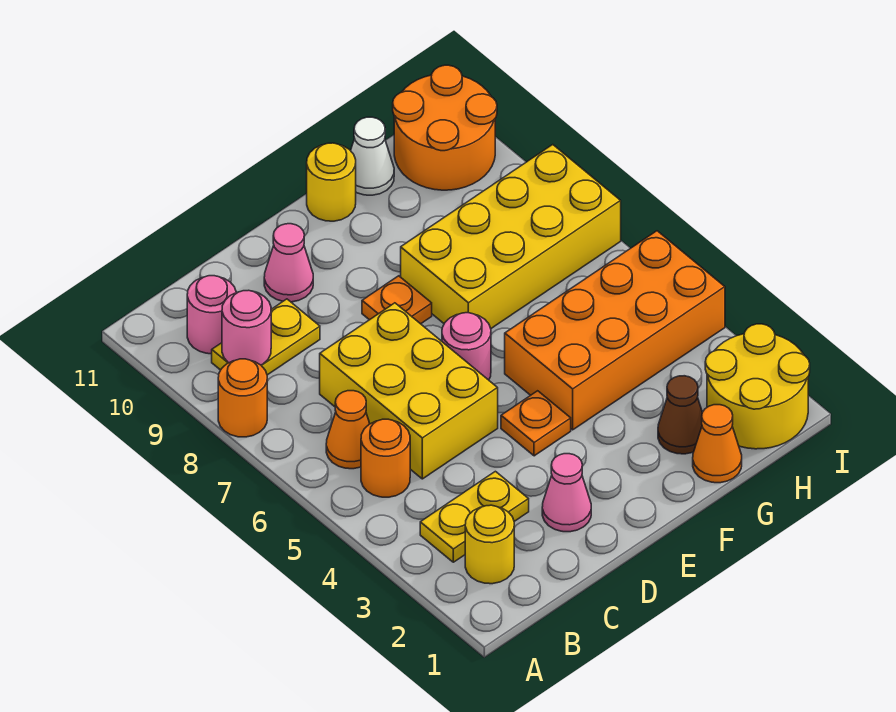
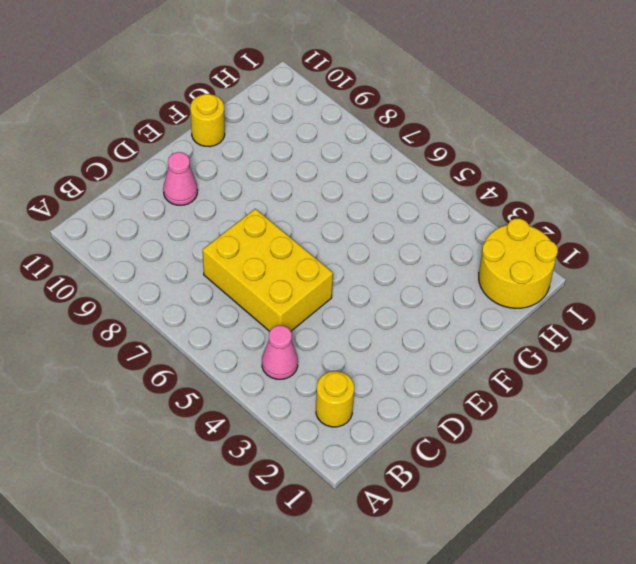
pink cone B4 level 1 -> pink cone D2 level 1
none -> orange round brick A8 level 1
none -> yellow plate B3:C3 level 1
none -> orange round brick B5 level 1

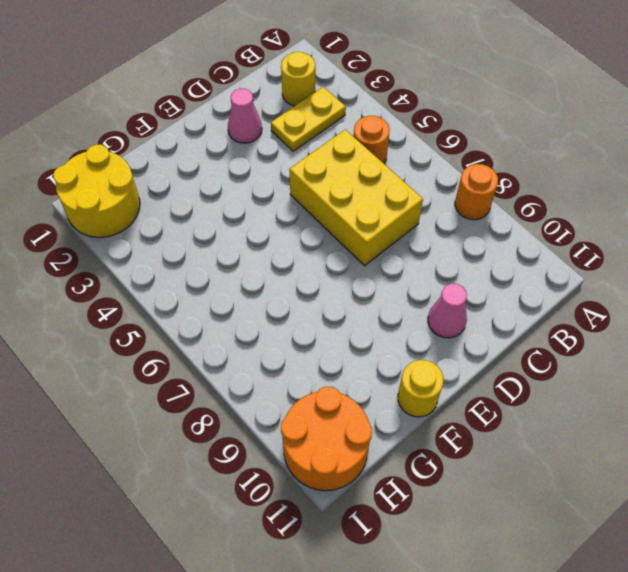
none -> orange cone B6 level 1
none -> yellow plate B9:C9 level 1
none -> pink round brick B10 level 1

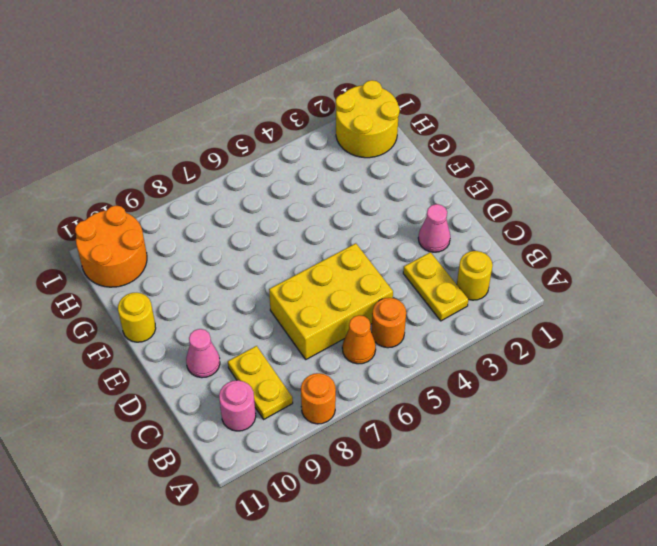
none -> orange plate E4 level 1
none -> pink round brick E6 level 1
none -> orange plate E8 level 1

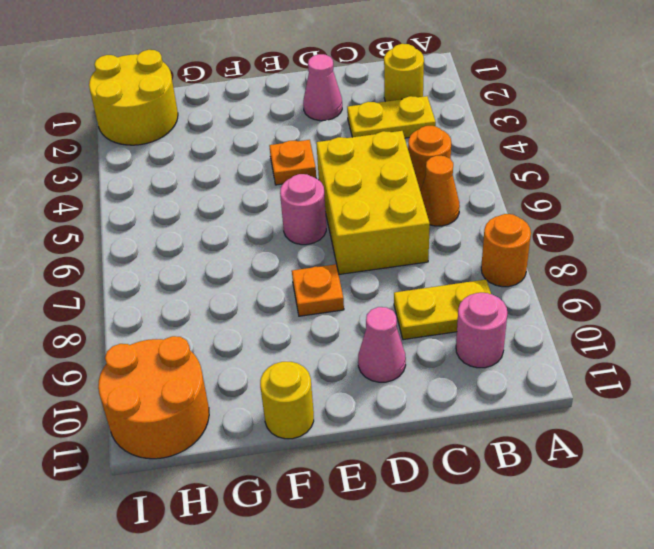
none -> orange brick F4:I5 level 1
none -> yellow brick F7:I8 level 1
none -> orange cone G1 level 1

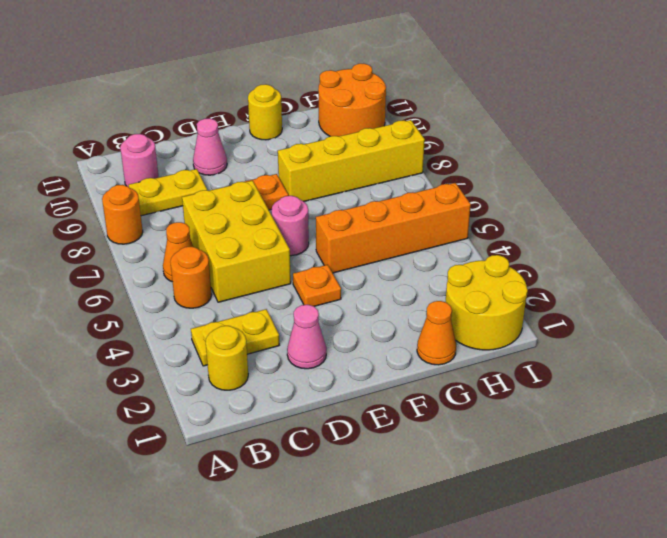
orange brick F5:I5 level 1 -> orange brick F4:I5 level 1
yellow brick F8:I8 level 1 -> yellow brick F7:I8 level 1
none -> brown cone G2 level 1
none -> white cone G11 level 1
none -> pink round brick B9 level 2

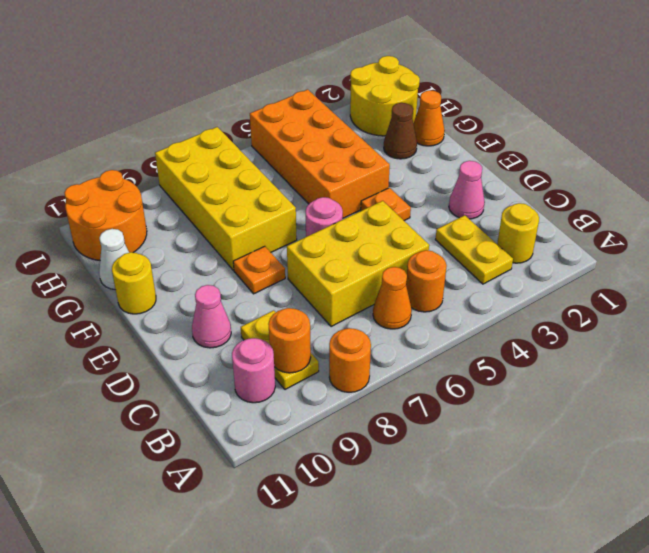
orange round brick B9 level 2 -> pink round brick B9 level 2

